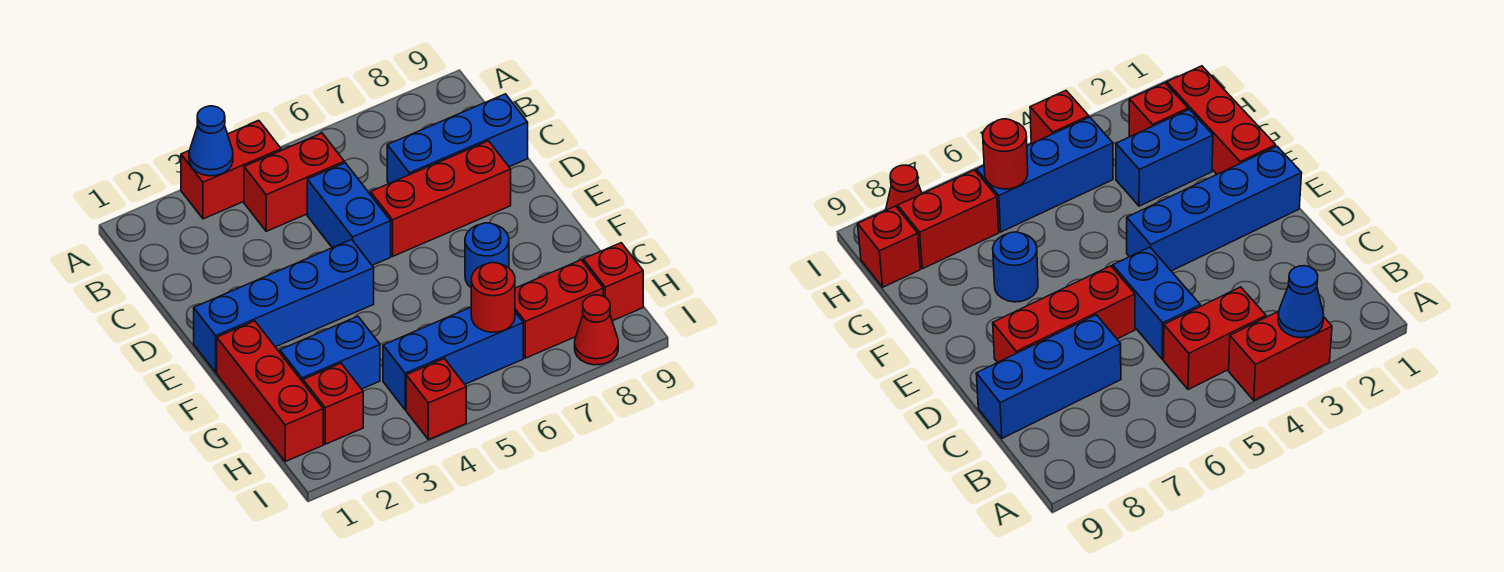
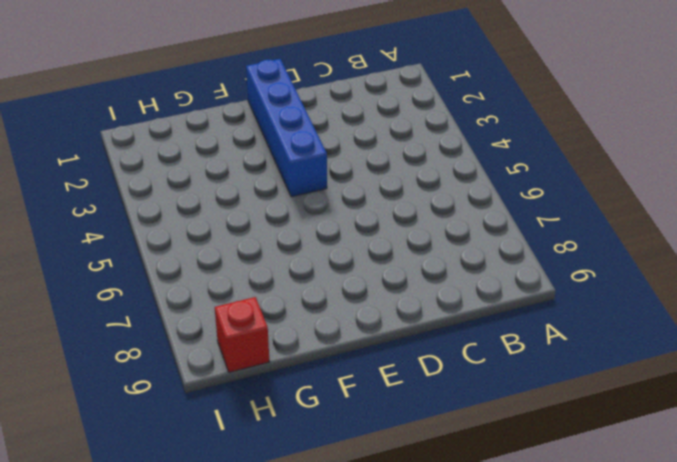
none -> red brick A3:A4 level 1
none -> red brick B4:B5 level 1
none -> blue brick C5:D5 level 1

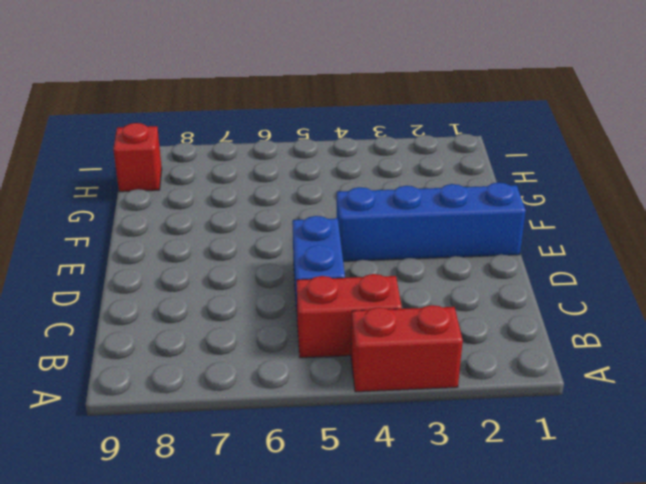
none -> blue brick C7:C9 level 1
none -> red brick D6:D8 level 1
none -> red brick F1:H1 level 1

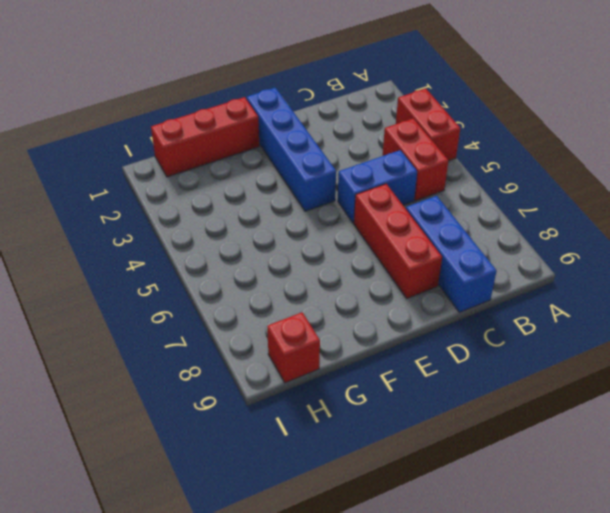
none -> blue round brick F7 level 1
none -> blue brick G2:G3 level 1
none -> red brick H2 level 1

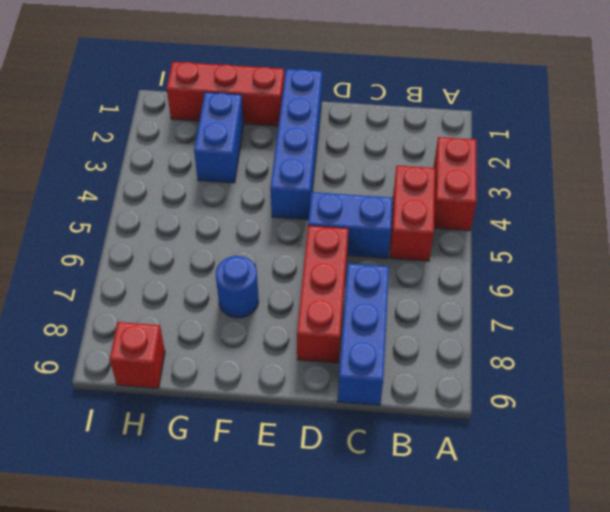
none -> red brick H2 level 1
none -> blue brick H4:H6 level 1
none -> red brick H7:H8 level 1

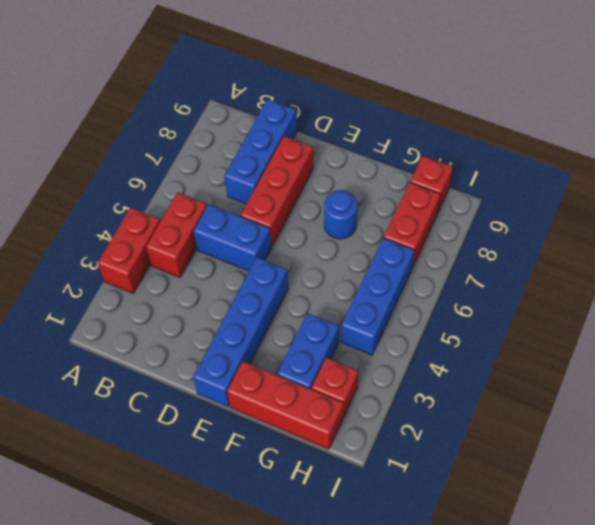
none -> red brick I4 level 1
none -> red cone I8 level 1
none -> blue cone A3 level 2

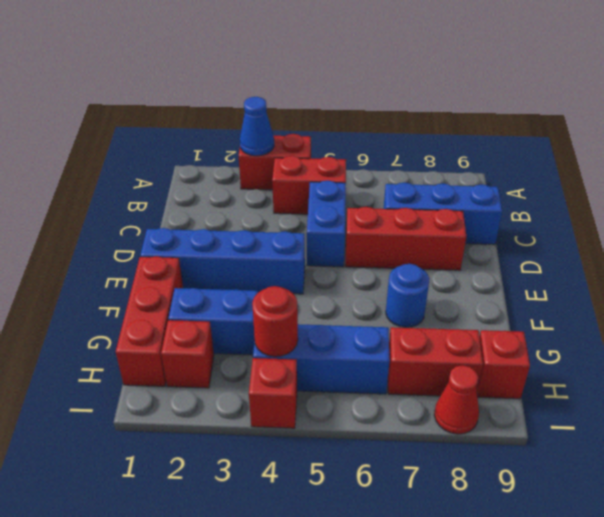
red round brick H4 level 2 -> red round brick H6 level 2

